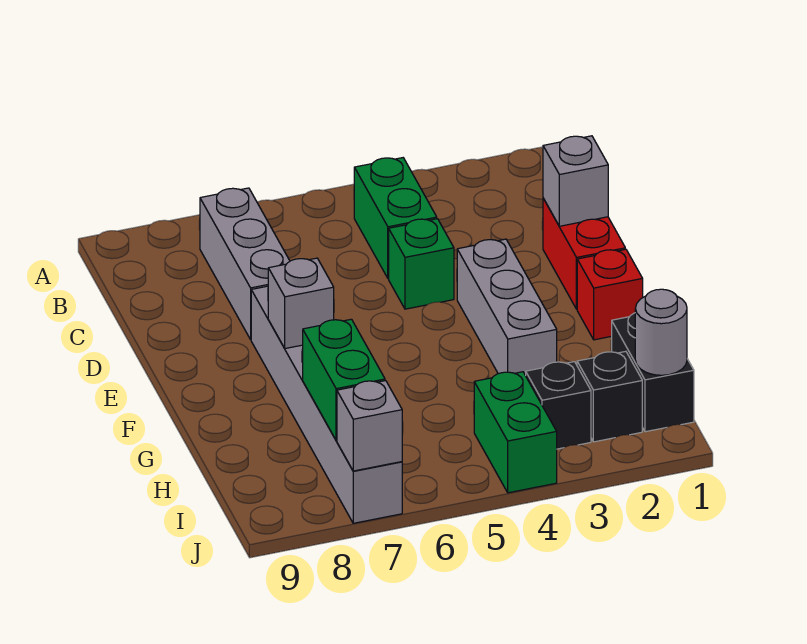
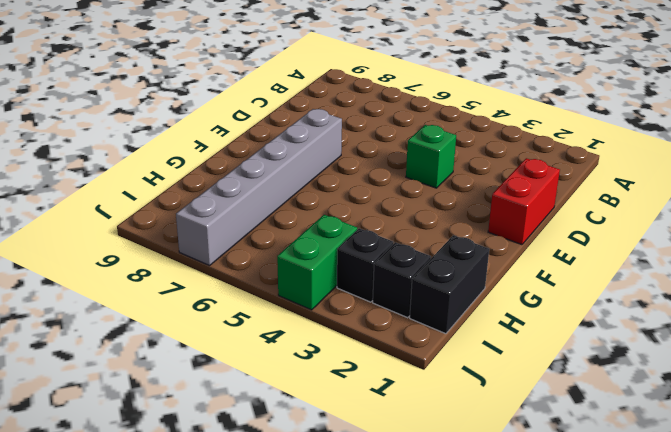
none -> green brick B4:C4 level 1
none -> grey brick B7:D7 level 1
none -> grey brick E3:G3 level 1

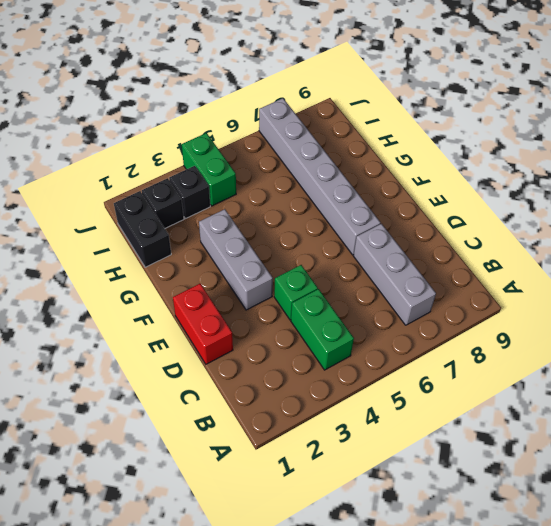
none -> red brick F1 level 1
none -> grey brick D1 level 2
none -> grey brick F7 level 2

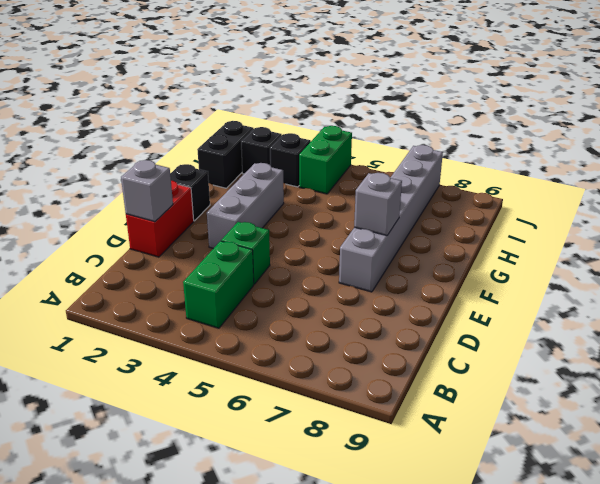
black brick F1 level 1 -> red brick F1 level 1
none -> grey brick B7:D7 level 1
none -> green brick H7:I7 level 2
none -> grey round brick I1 level 2

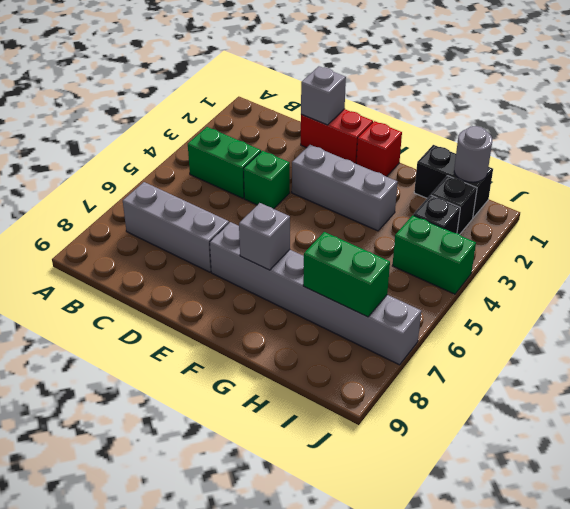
none -> grey brick J7 level 2

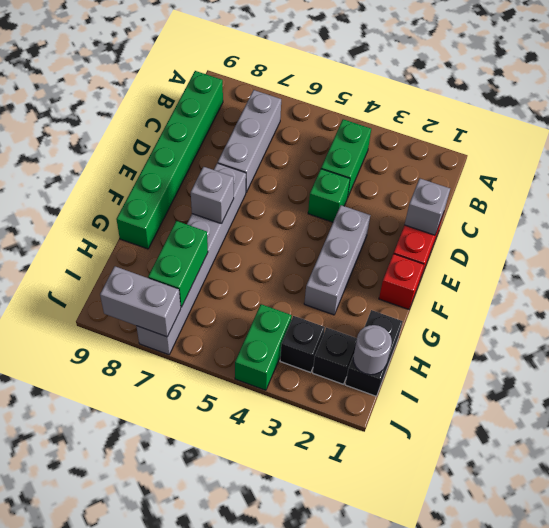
green brick B9:G9 level 1 -> none
grey brick J7:J8 level 2 -> grey brick J7 level 2

